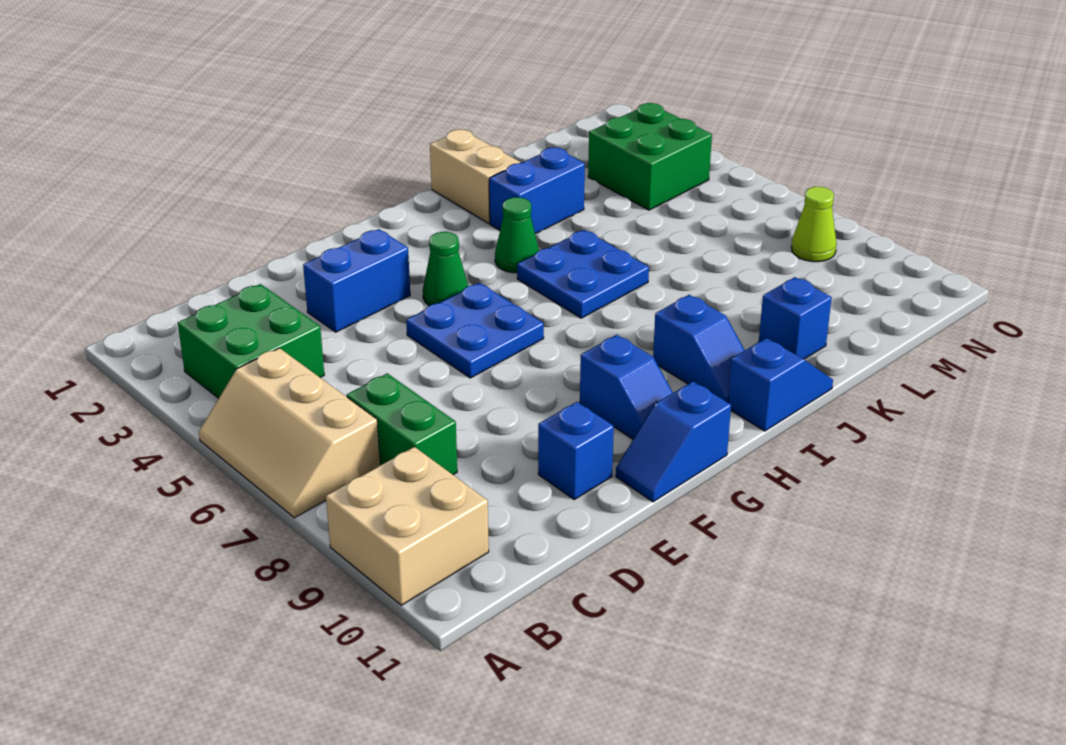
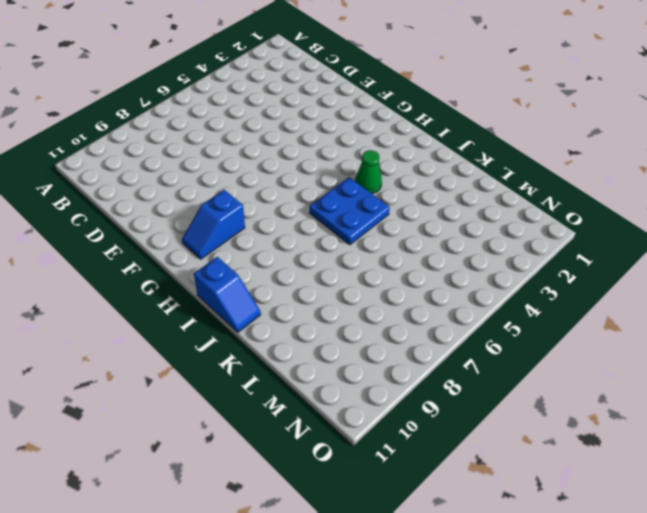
none -> tan slope A5:B7 level 1 top B
none -> tan brick A9:B10 level 1
none -> green brick B3:C4 level 1

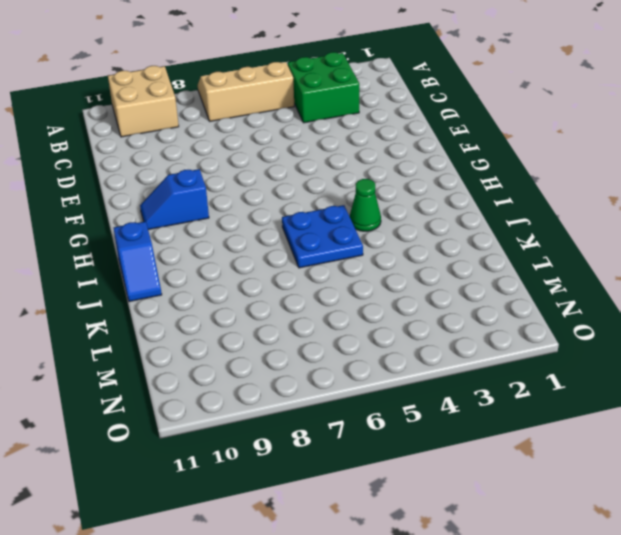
none -> green brick C7:C8 level 1
none -> blue brick E3:F3 level 1
none -> blue brick E10 level 1

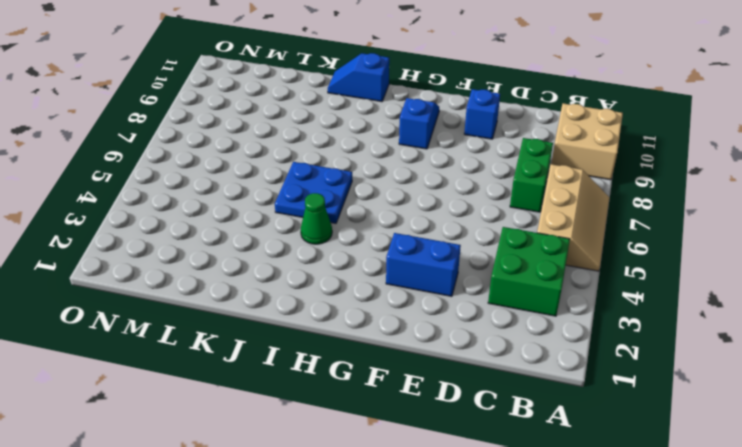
none -> blue plate F5:G6 level 1
none -> blue slope F11:G11 level 1 top G
none -> green cone G4 level 1

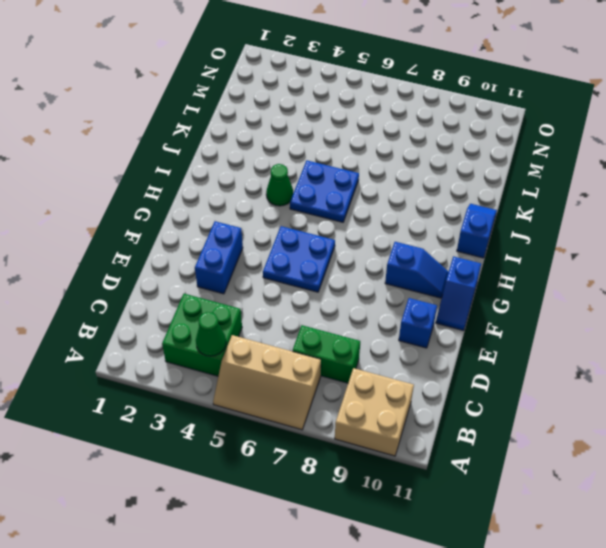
green cone B4 level 2 -> green cone G4 level 1
none -> blue slope I9:I10 level 1 top 9
none -> tan brick J1:J2 level 1
none -> blue brick J3:K3 level 1

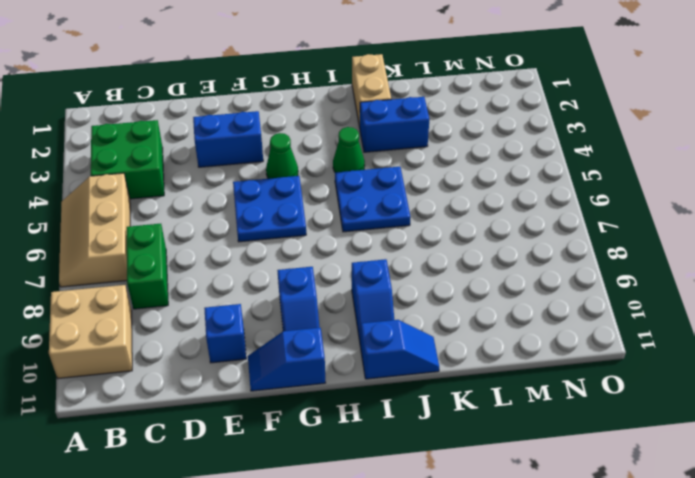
none -> blue brick K10 level 1
none -> green brick M3:N4 level 1
none -> lime cone N8 level 1

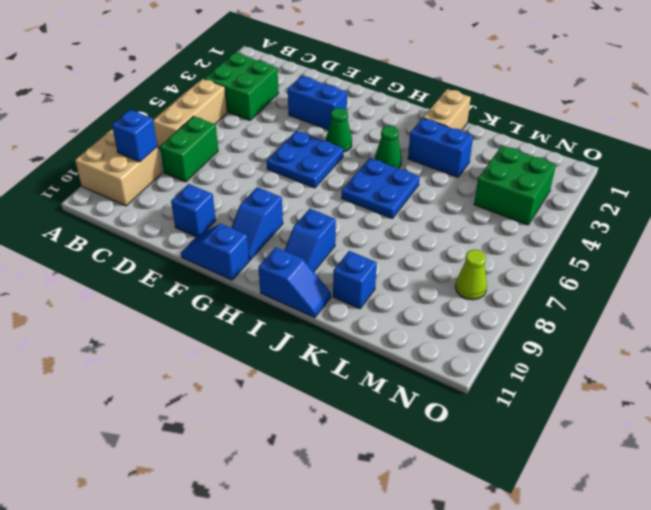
blue brick B9 level 2 -> none

